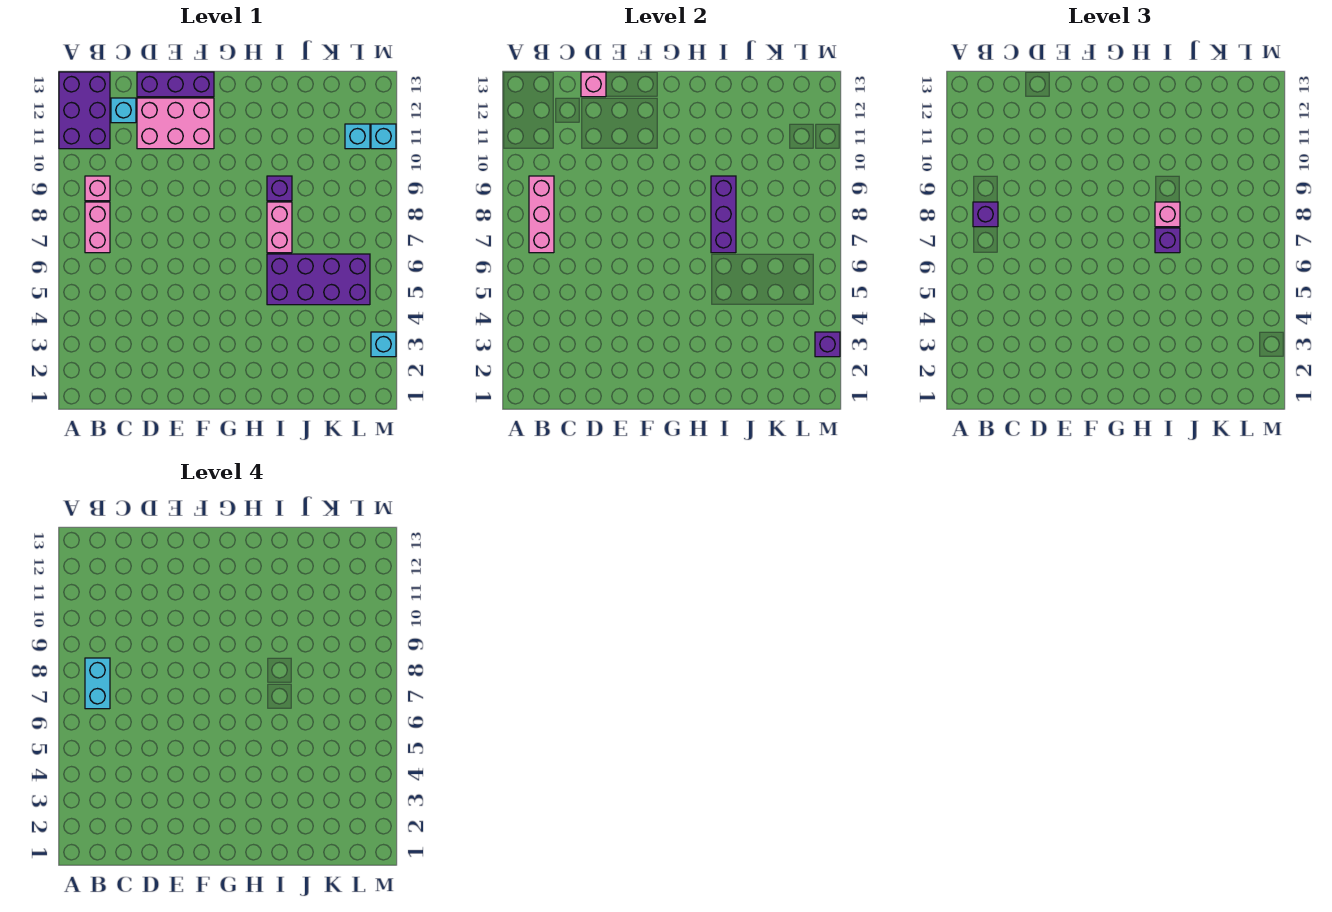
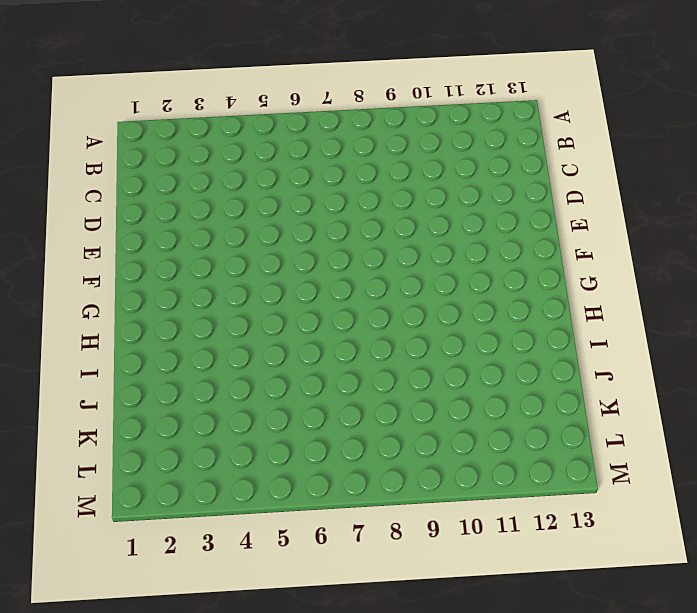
none -> purple brick A11:B13 level 1
none -> pink brick B7:B8 level 1
none -> pink brick B9 level 1

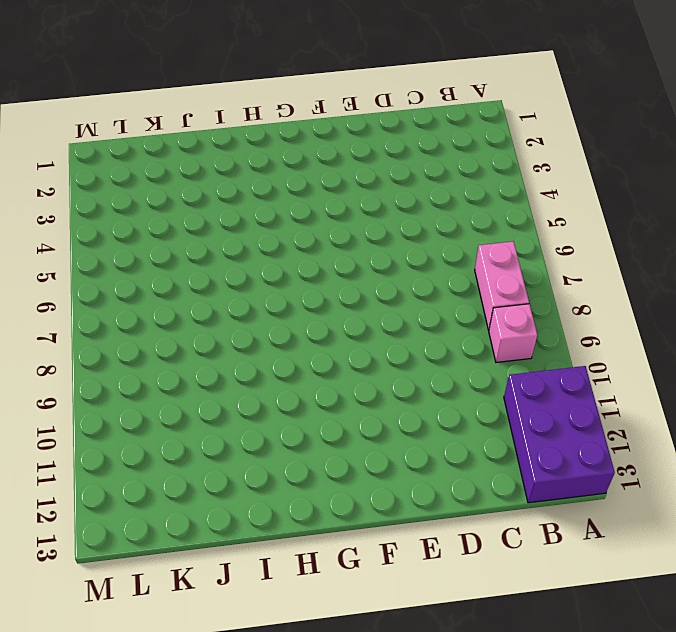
none -> cyan brick C12 level 1
none -> pink brick D11:F12 level 1
none -> purple brick D13:F13 level 1

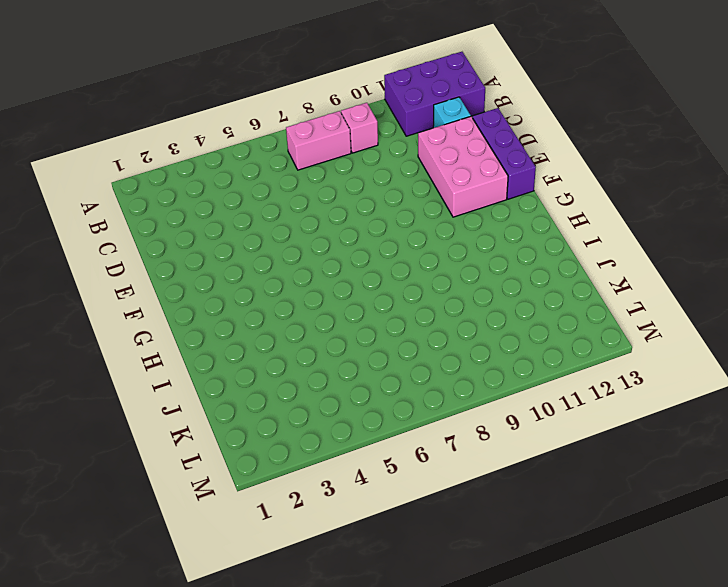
none -> purple brick I5:L6 level 1
none -> pink brick I7:I8 level 1
none -> purple brick I9 level 1

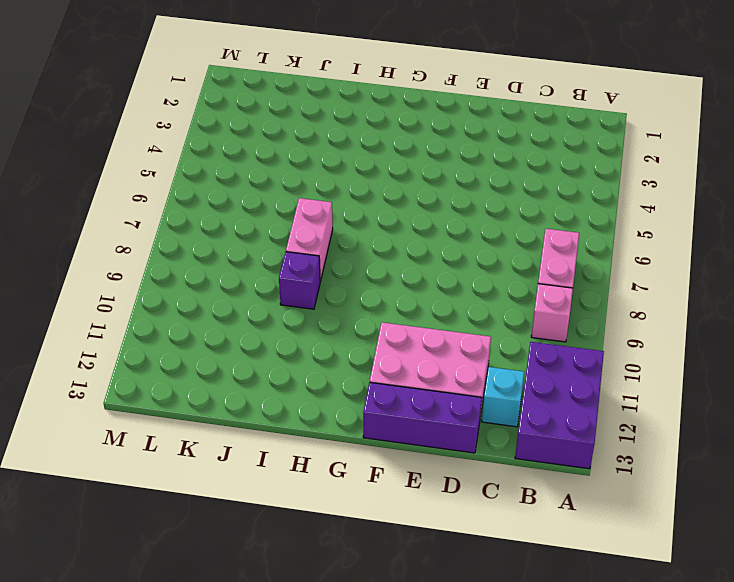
none -> purple brick I5:L6 level 1
none -> cyan brick L11 level 1
none -> cyan brick M3 level 1

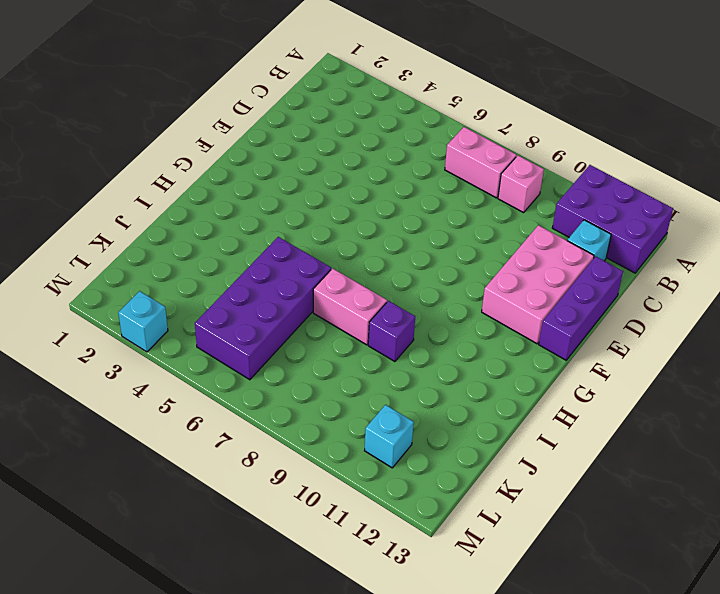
none -> cyan brick M11 level 1
none -> pink brick B7:B9 level 2
none -> pink brick D13 level 2

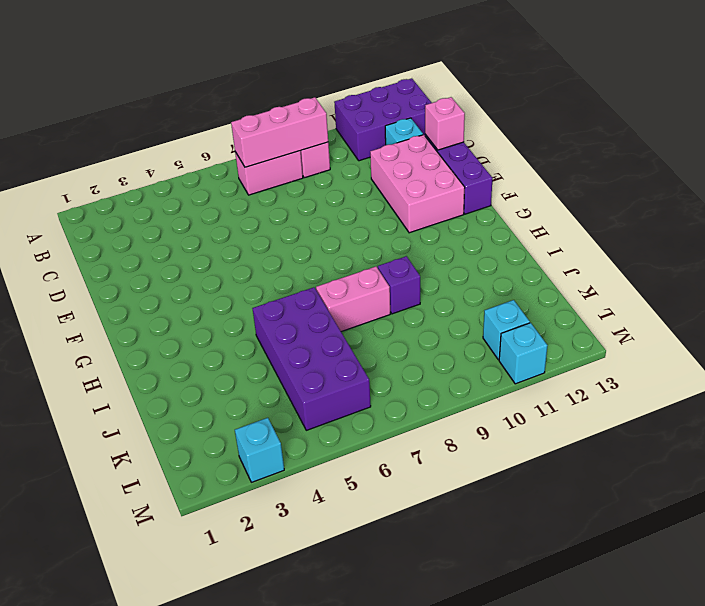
none -> purple brick I7:I9 level 2
none -> purple brick M3 level 2
none -> purple brick B8 level 3

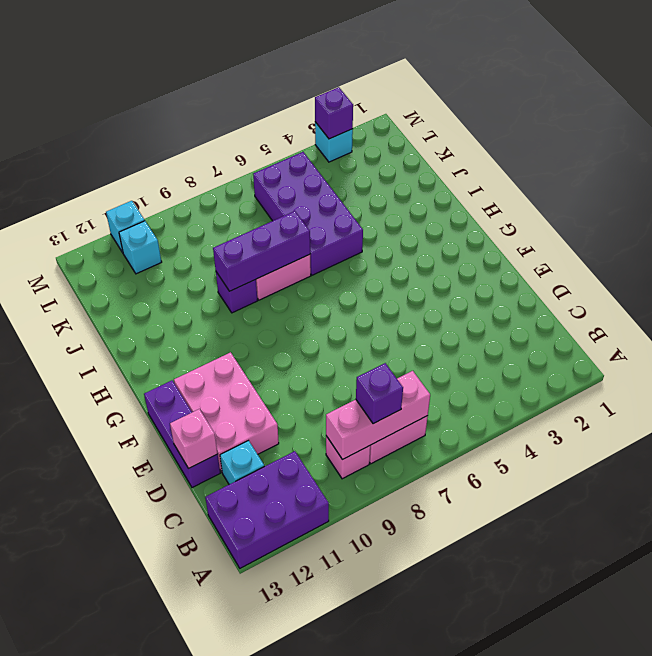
none -> purple brick I7 level 3
none -> pink brick I8 level 3
none -> cyan brick B7:B8 level 4

